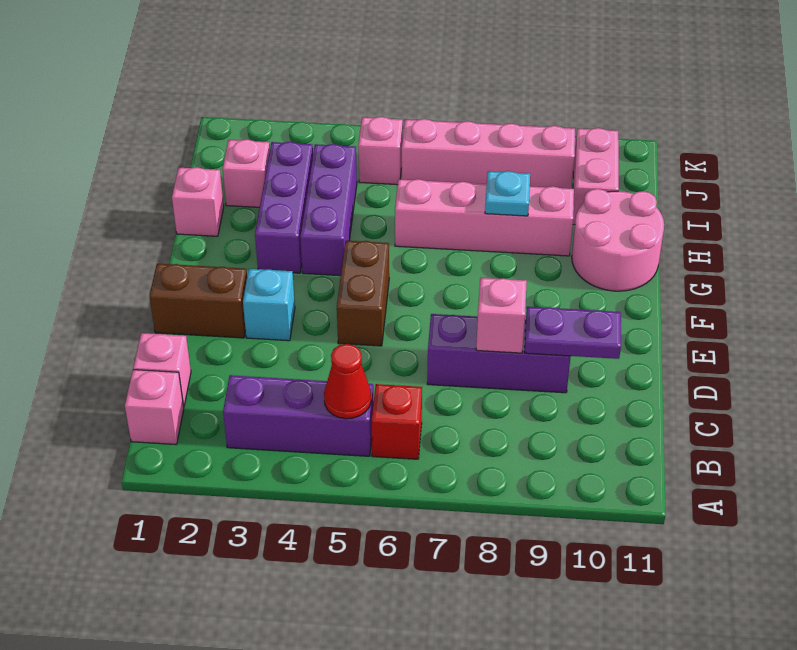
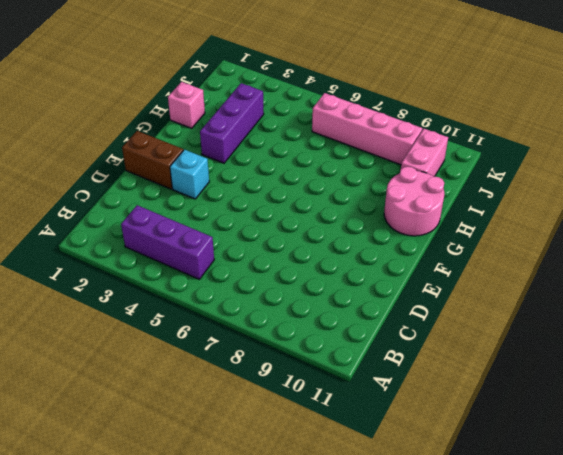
none -> pink brick B1 level 1
none -> red brick B6 level 1
none -> pink brick C1 level 1

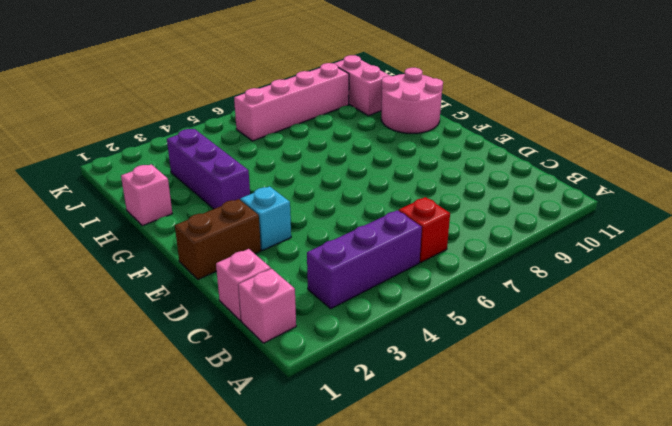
none -> purple brick D7:D9 level 1
none -> brown brick E5:F5 level 1
none -> purple brick G4:I4 level 1

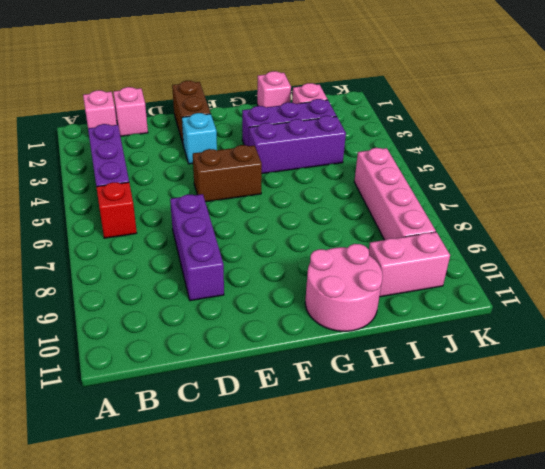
none -> pink brick H6:H9 level 1
none -> pink brick J5 level 1
none -> red cone B5 level 2

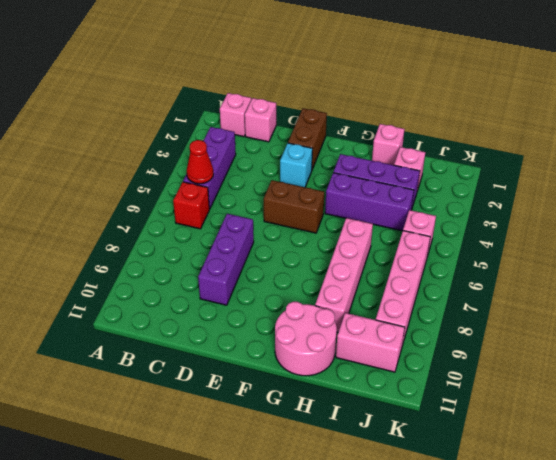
none -> pink brick D8 level 2
none -> purple plate D9:D10 level 2
none -> cyan plate H8 level 2

